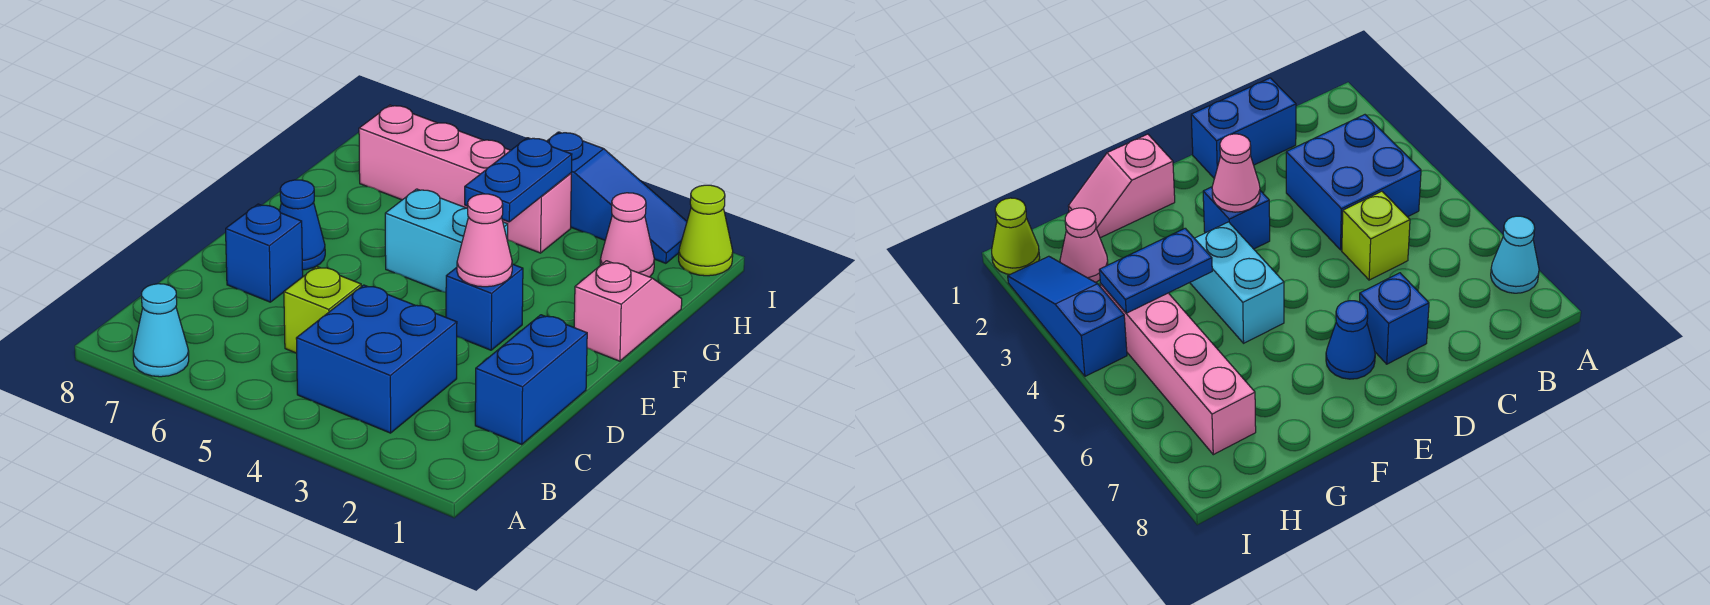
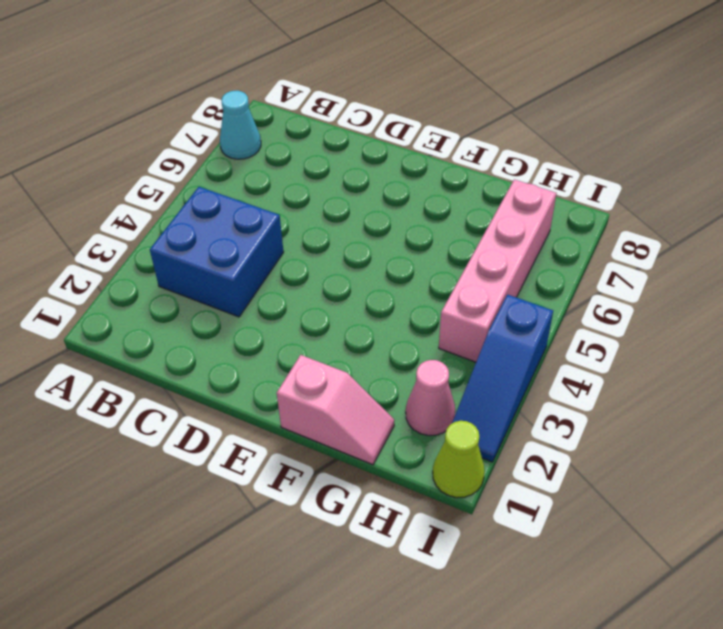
none -> blue brick C1:D1 level 1
none -> lime brick C5 level 1
none -> blue brick D7 level 1

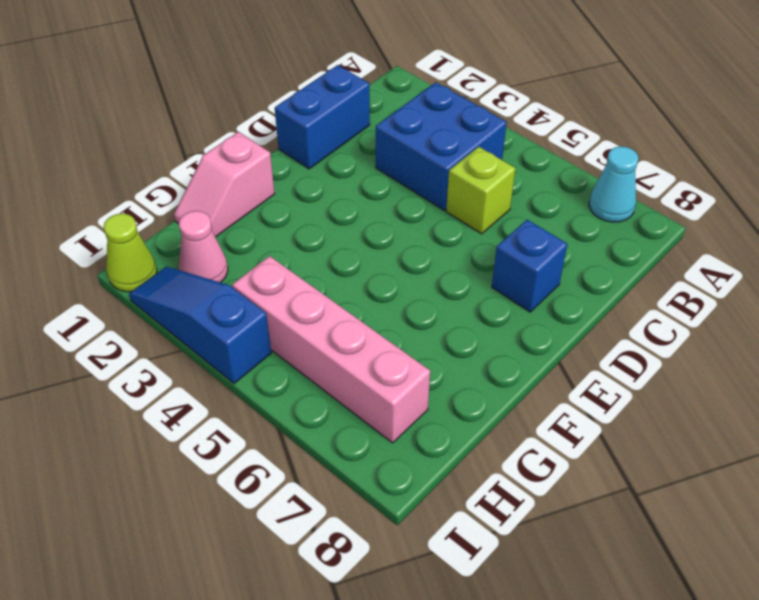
none -> blue brick E3 level 1
none -> blue cone E7 level 1
none -> cyan brick F4:F5 level 1

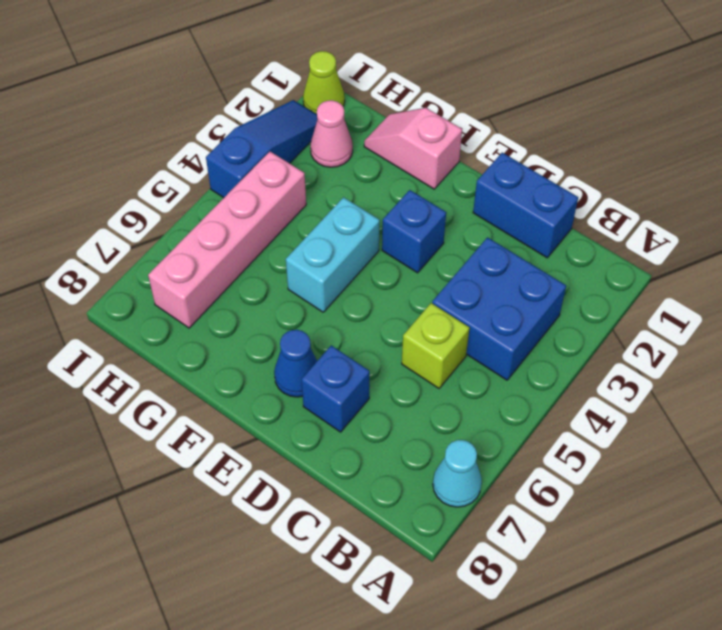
none -> pink cone E3 level 2
none -> blue plate G4:H4 level 2

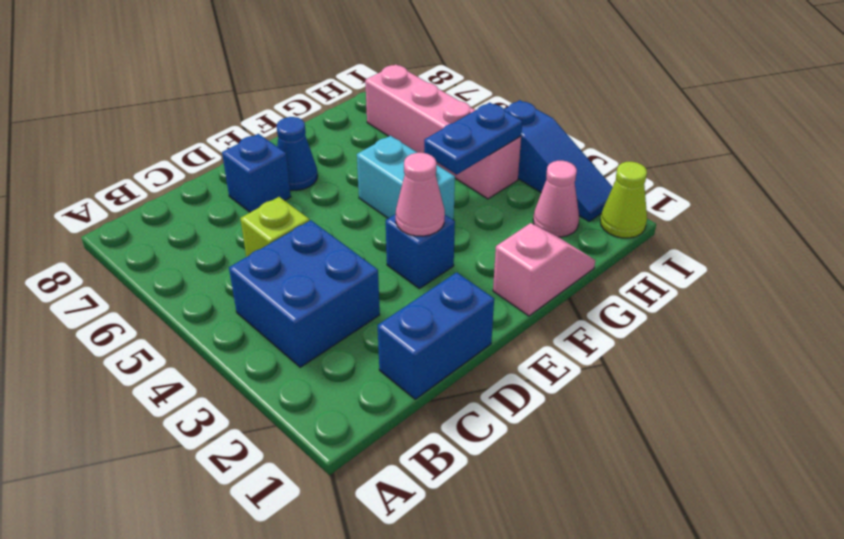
none -> cyan cone A7 level 1

